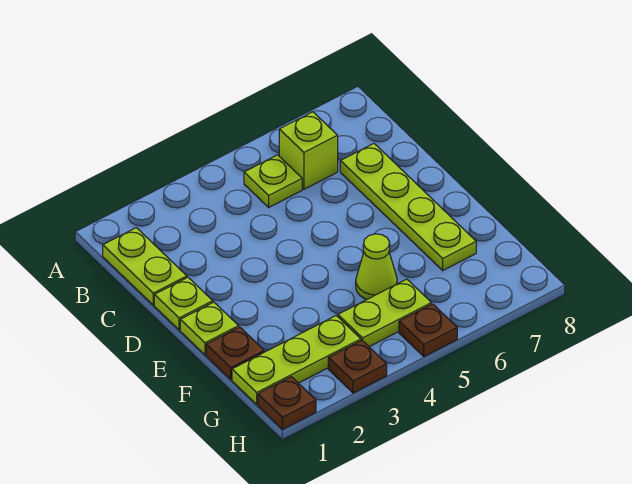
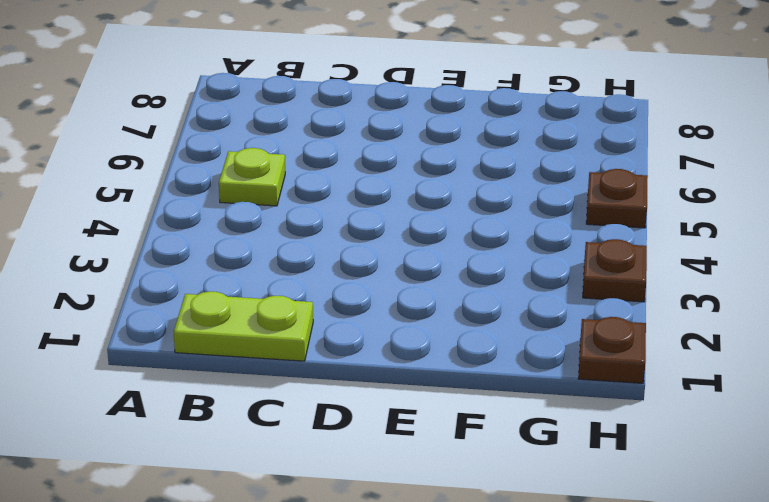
none -> lime brick B6 level 1
none -> lime plate C7:F7 level 1
none -> lime plate D1 level 1

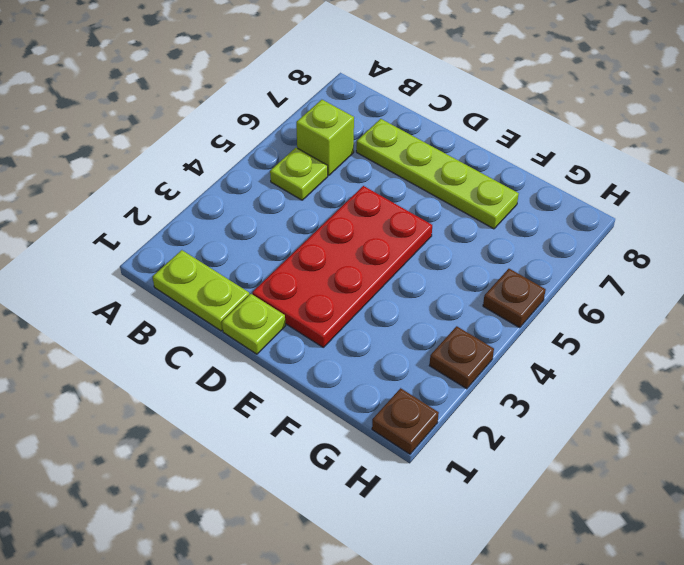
red plate D2:E5 level 1 -> none
none -> lime plate E1 level 1
none -> brown plate F1 level 1
none -> lime cone F5 level 1

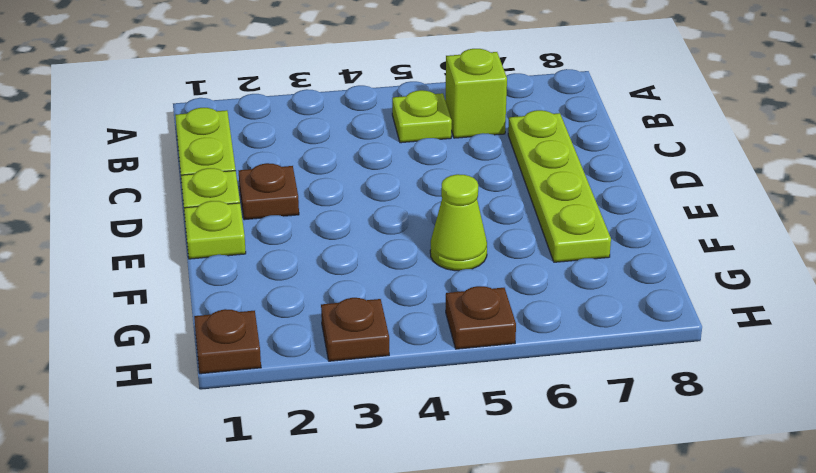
brown plate D2 level 1 -> brown plate F1 level 1
none -> lime plate G1:G3 level 1
none -> lime plate G4:G5 level 1

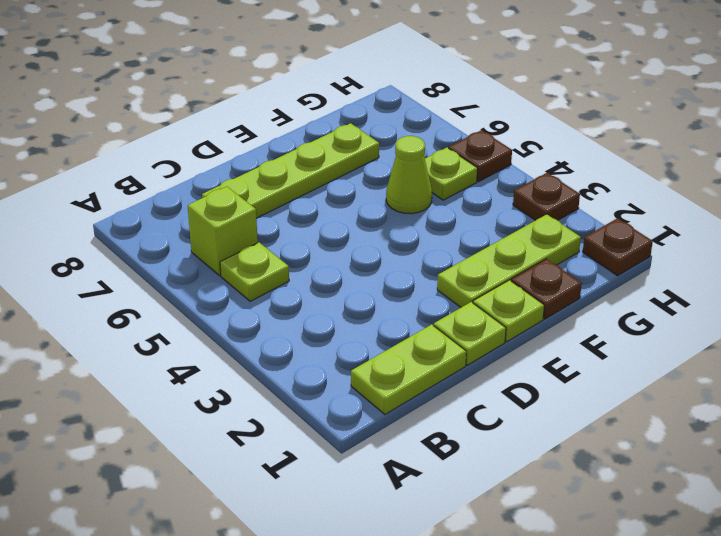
lime plate E2:G2 level 1 -> lime plate G1:G3 level 1
lime plate G5 level 1 -> lime plate G4:G5 level 1

